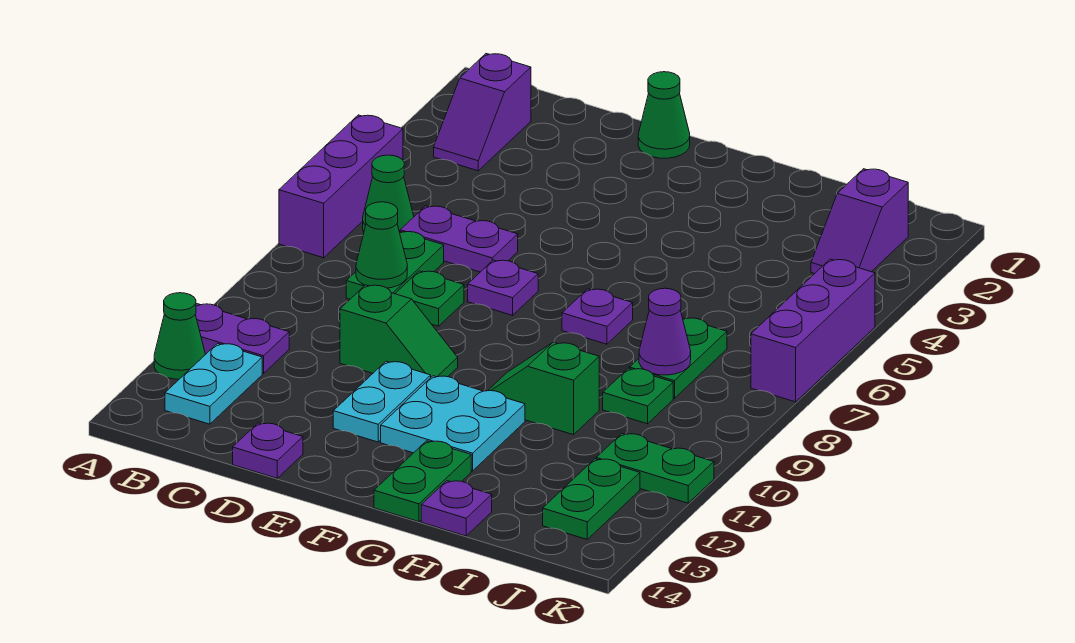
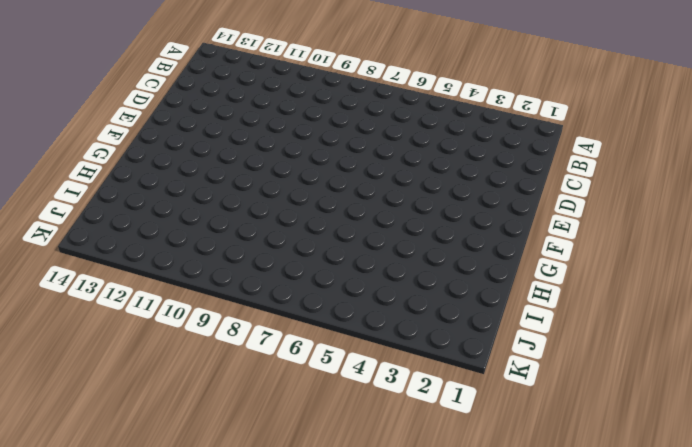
none -> purple brick A5:A7 level 1
none -> purple plate A11:B11 level 1
none -> green cone A12 level 1

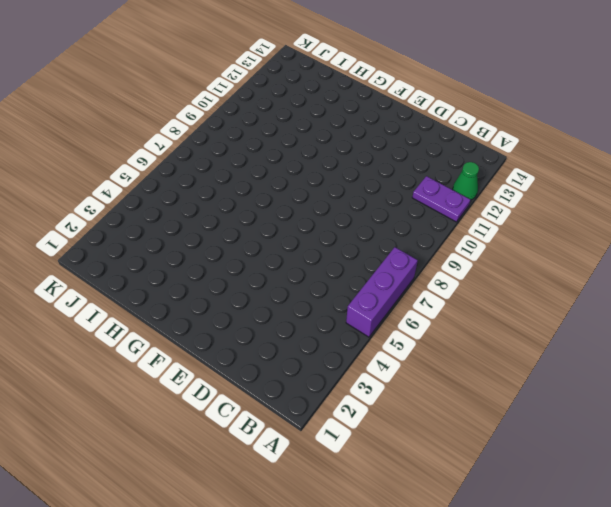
none -> purple slope B2:B3 level 1 top 2
none -> green cone B6 level 1
none -> cyan plate B12:B13 level 1

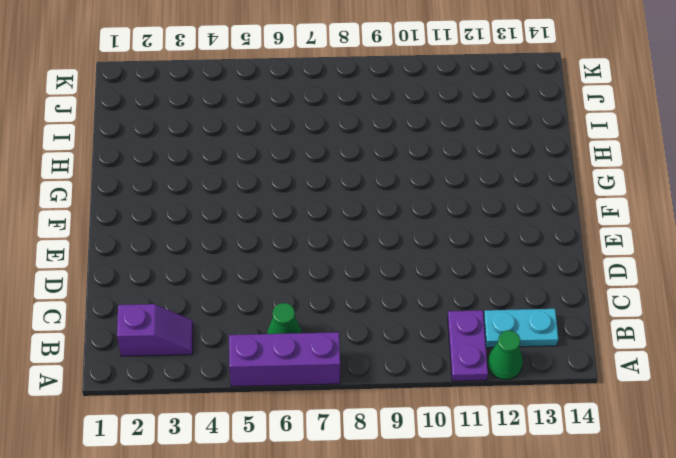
none -> purple plate C6:D6 level 1
none -> green plate C7:C8 level 1
none -> green plate D8 level 1

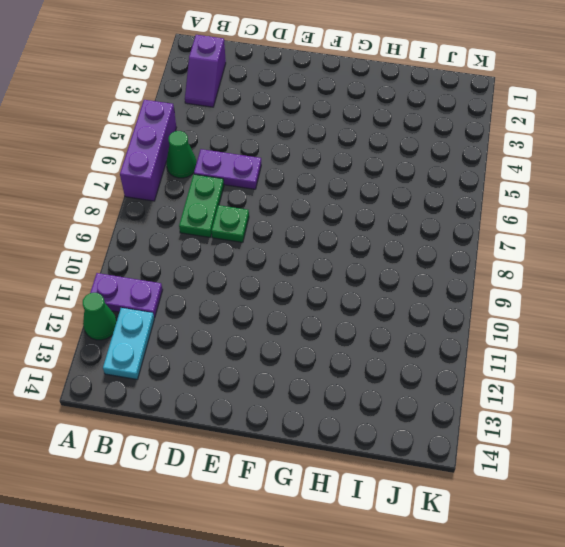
none -> green slope D10:E10 level 1 top D
none -> purple plate D14 level 1
none -> green cone E1 level 1

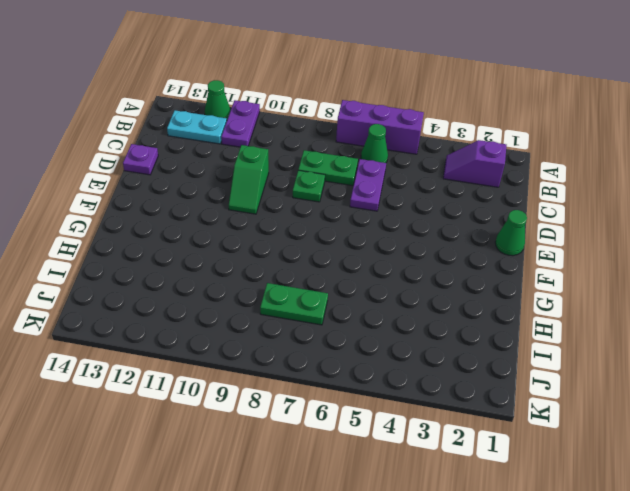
none -> purple plate E7 level 1
none -> cyan plate E11:E12 level 1
none -> cyan plate F11:G12 level 1

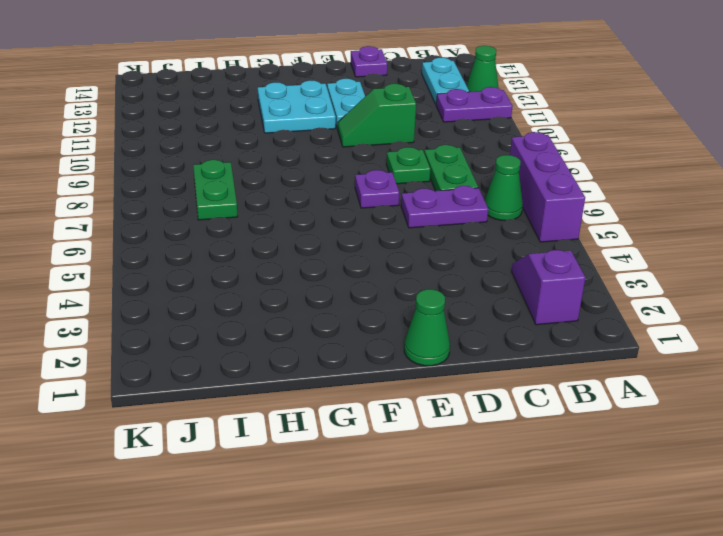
none -> purple plate G7 level 1
none -> green slope G10:H10 level 1 top H
none -> green plate G13:G14 level 1

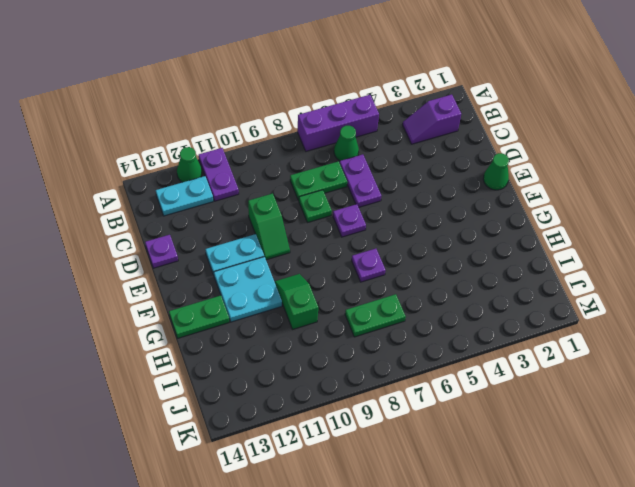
none -> purple plate H14 level 1
none -> green plate I9 level 1
none -> purple slope J2:J3 level 1 top 2

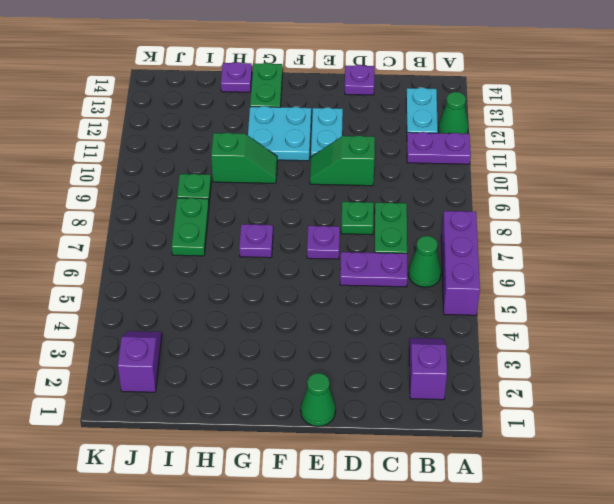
none -> green plate J11:K11 level 1
none -> green plate J12:J13 level 1
none -> purple brick K5:K7 level 1

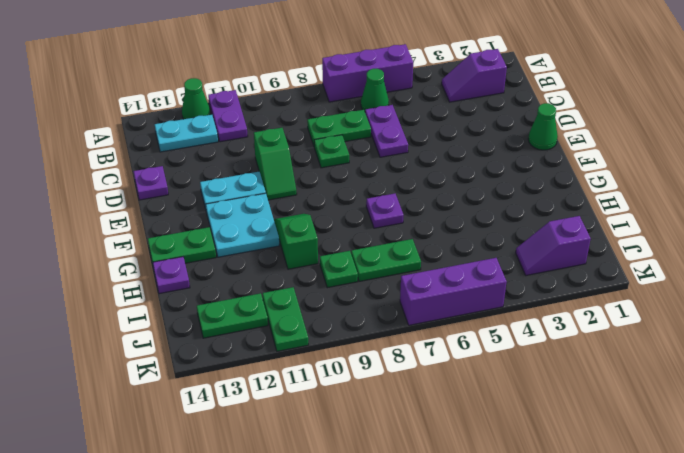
none -> purple plate E7 level 1
none -> green cone C8 level 2
none -> purple cone I8 level 2

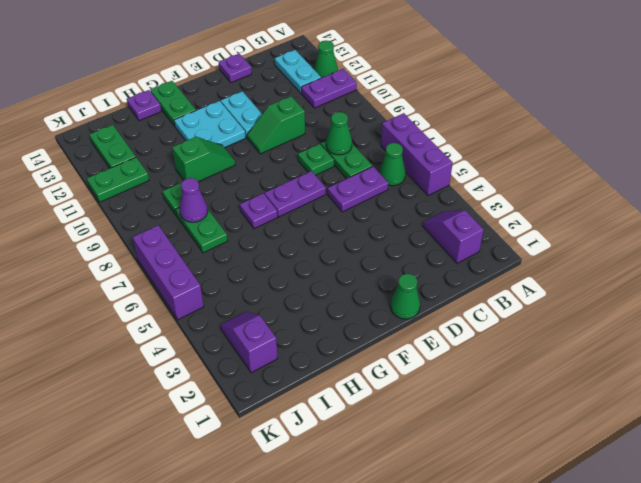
purple plate E7:F7 level 1 -> purple plate E7 level 1

